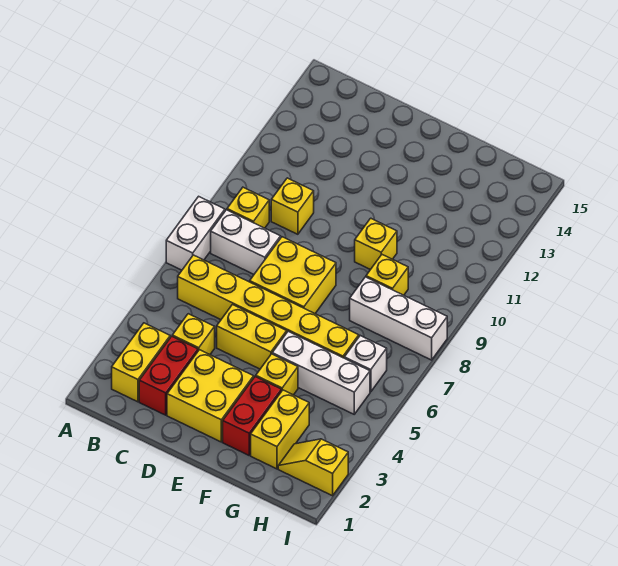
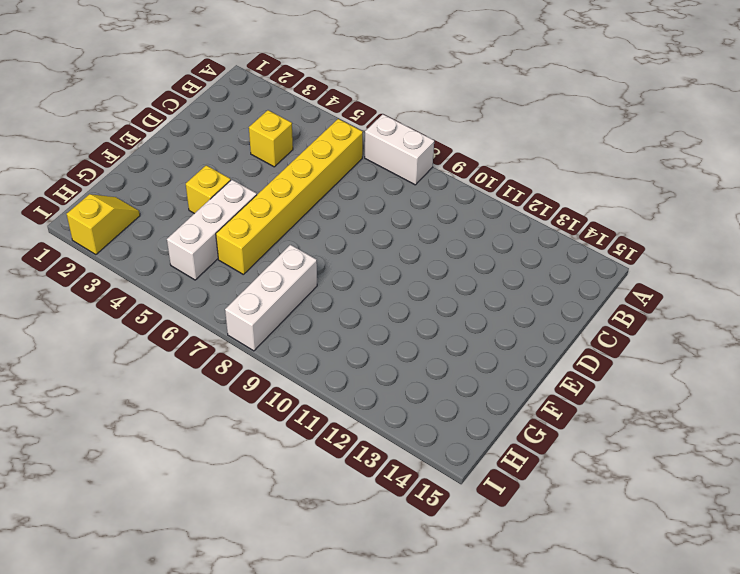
none -> yellow brick B2:B3 level 1
none -> white brick B8:C8 level 1
none -> yellow brick B9 level 1

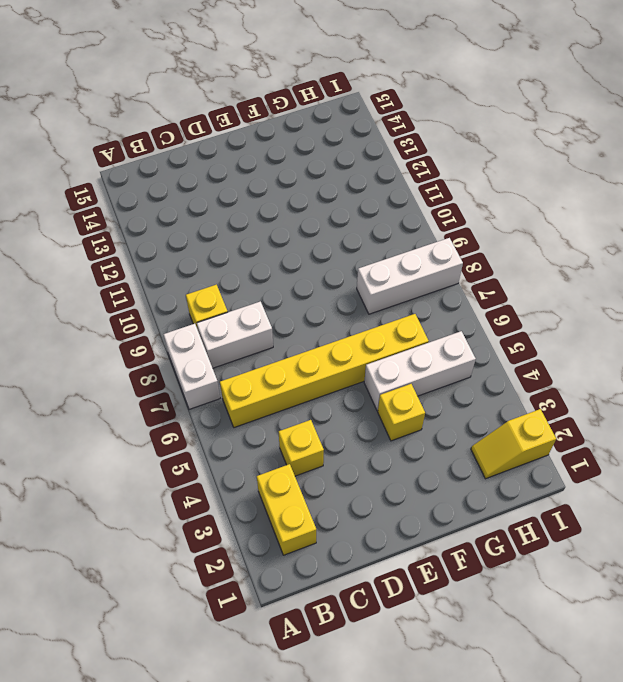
none -> red brick C2:C3 level 1
none -> yellow brick C10 level 1
none -> yellow brick D2:E3 level 1

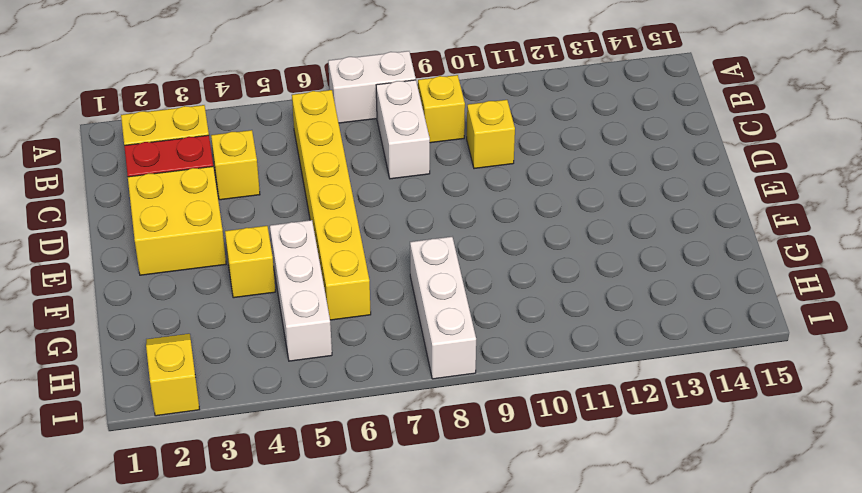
none -> yellow brick D5:E5 level 1
none -> yellow brick D7:E8 level 1
none -> red brick F2:F3 level 1

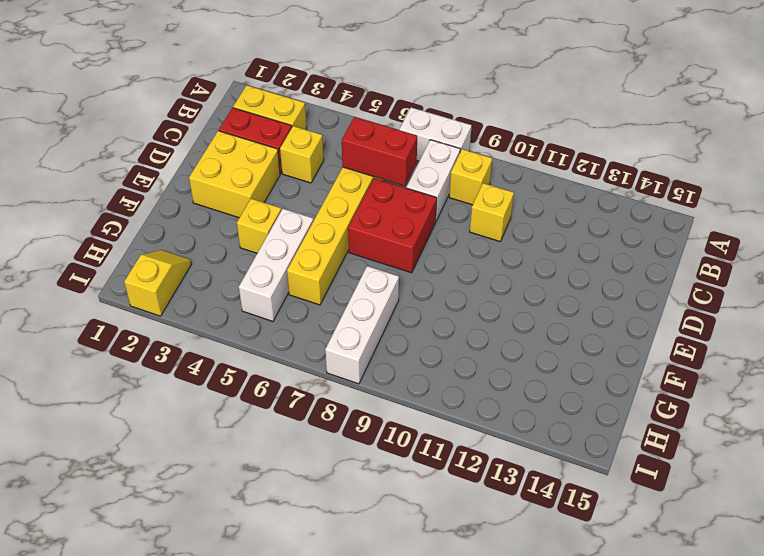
red brick C6:C7 level 2 -> red brick F2:F3 level 1
red brick D7:E8 level 1 -> yellow brick D7:E8 level 1
none -> yellow brick D5:E5 level 1
none -> yellow brick F10 level 1
none -> yellow brick G2:G3 level 1

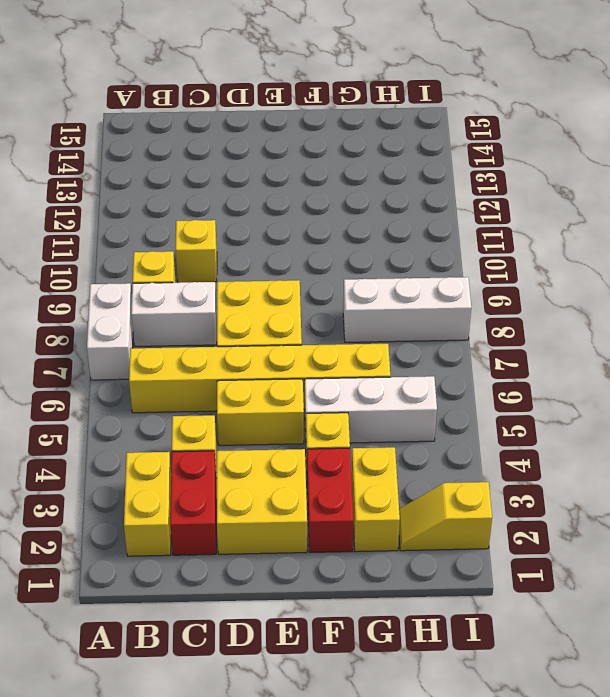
none -> yellow brick F10 level 1
none -> yellow brick G9 level 1
none -> white brick H6 level 1

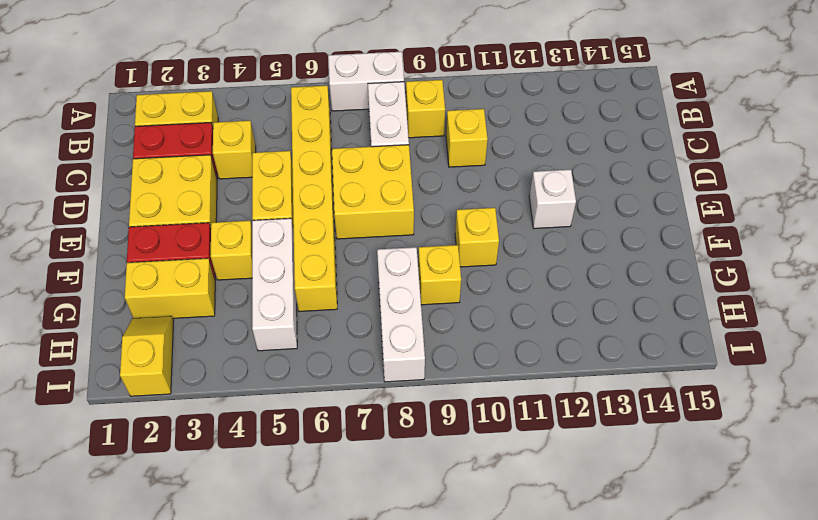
white brick E12 level 1 -> white brick H6 level 1

